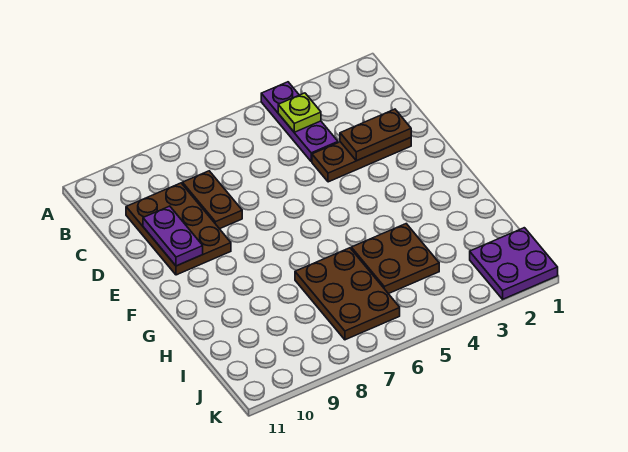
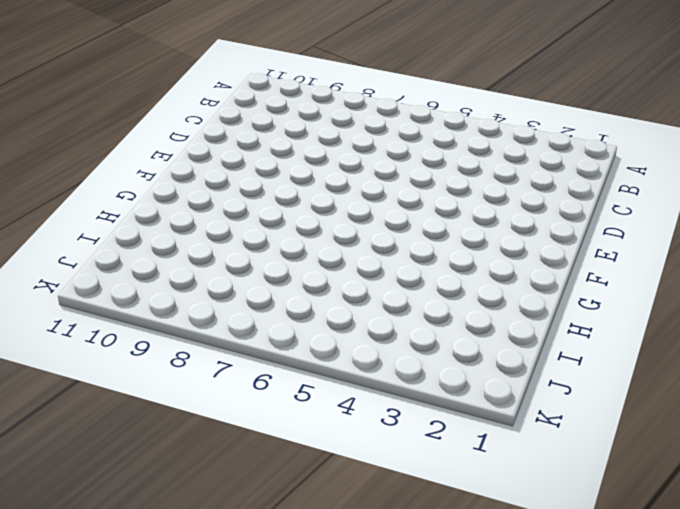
none -> purple plate A4:C4 level 1
none -> brown plate C8:D8 level 1

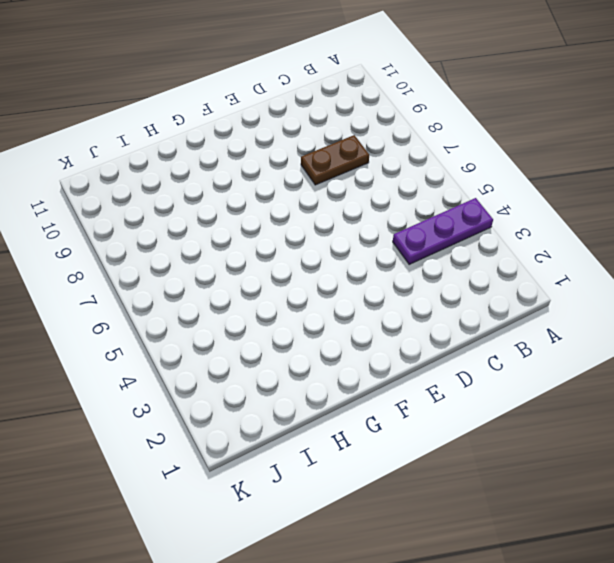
none -> brown plate C9:E10 level 1
none -> brown plate D2:D4 level 1

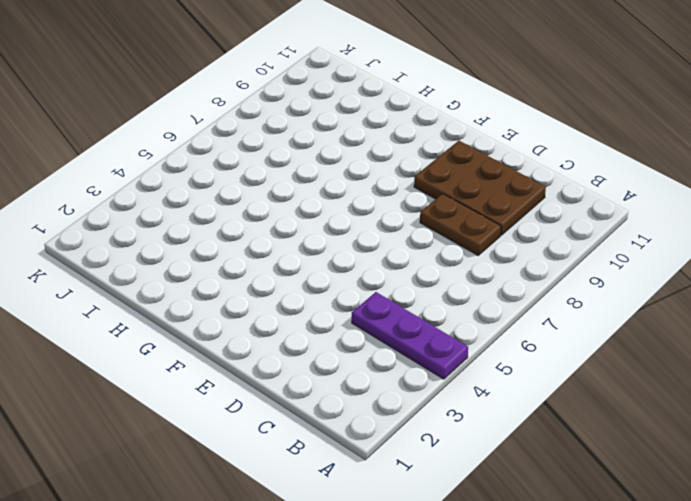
none -> brown plate D2:D4 level 1
none -> brown plate H4:I5 level 1

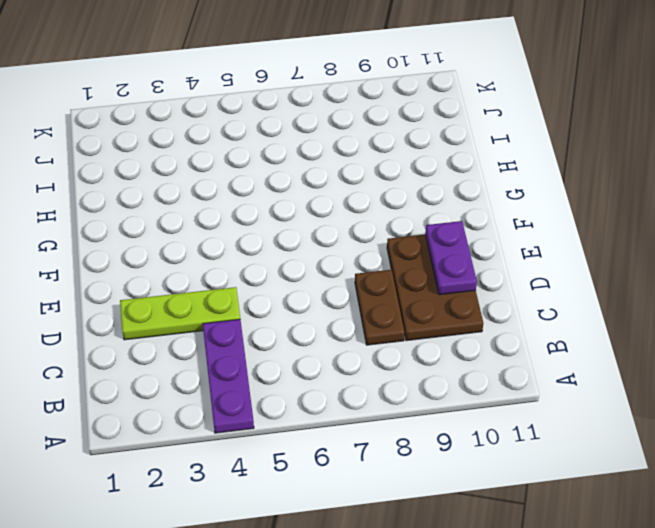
lime plate D2:D4 level 1 -> brown plate D2:D4 level 1
none -> brown plate H4:I5 level 1
none -> brown plate H6:J7 level 1

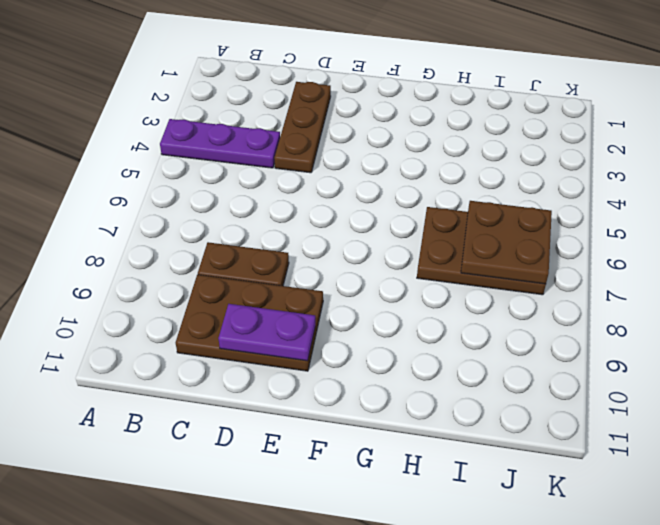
brown plate I6:J7 level 2 -> brown plate H4:I5 level 1
none -> purple plate J1:K2 level 1
none -> lime plate B4 level 2

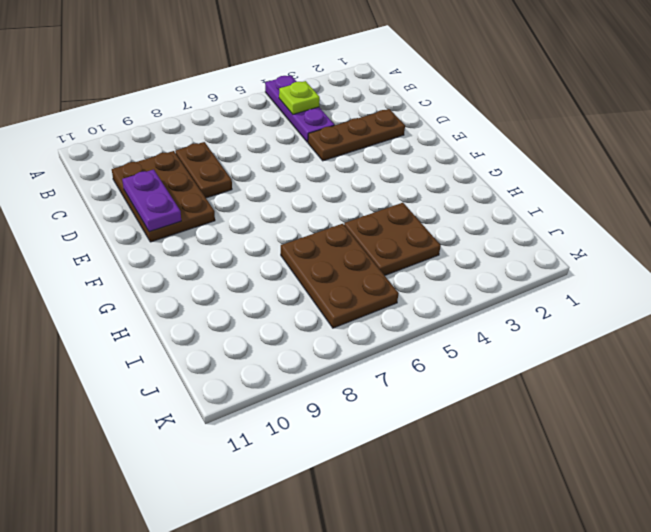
none -> purple plate J1:K2 level 1
none -> brown plate D2:D3 level 2

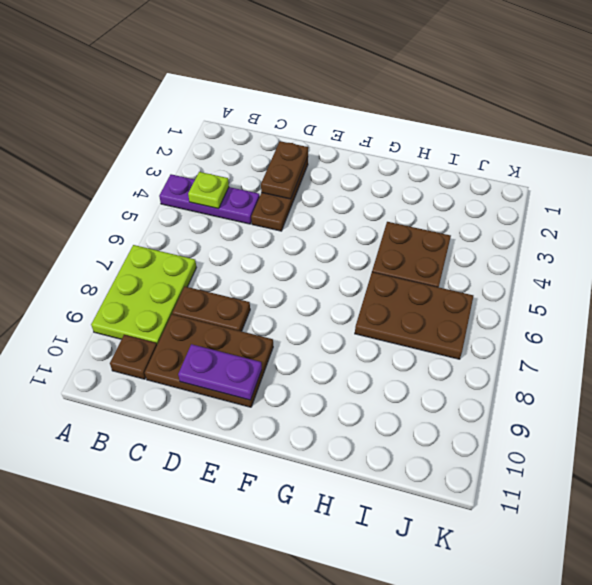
lime plate A7:B9 level 1 -> none
brown plate B10 level 1 -> none
none -> purple plate J1:K2 level 1

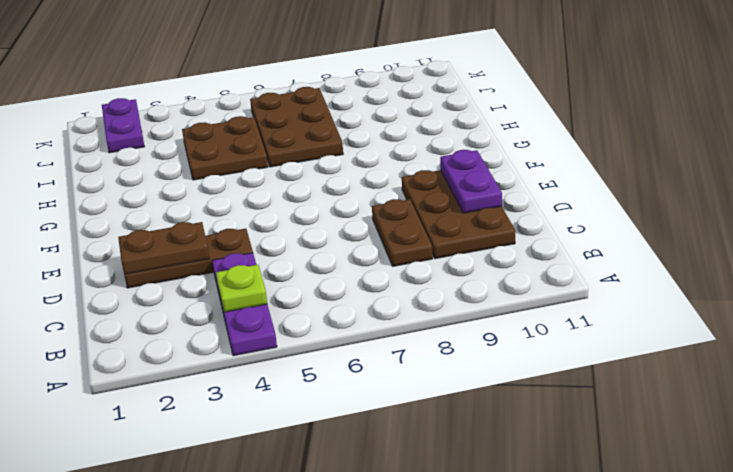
purple plate J2:K2 level 1 -> purple plate J1:K2 level 1

